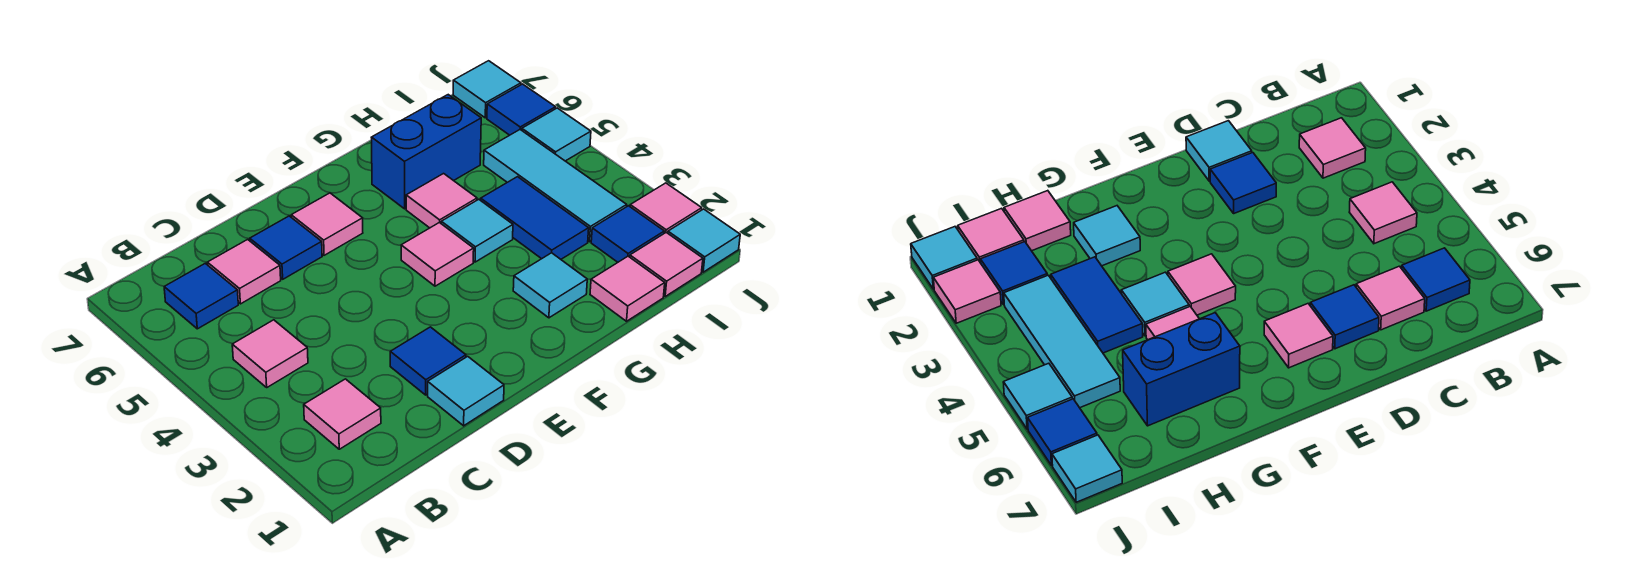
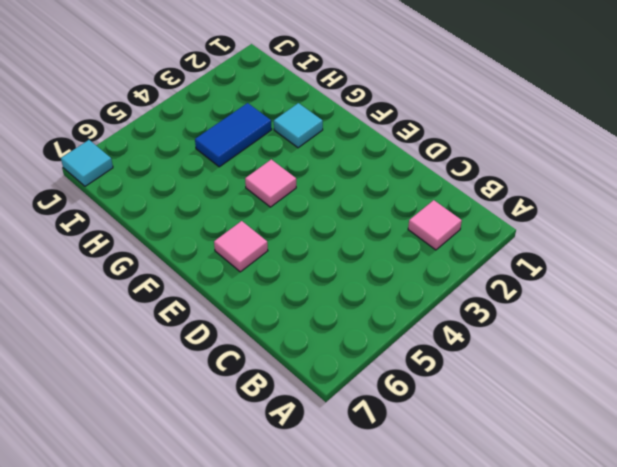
none -> pink tile B4 level 1
none -> blue tile B6 level 1
none -> pink tile C6 level 1

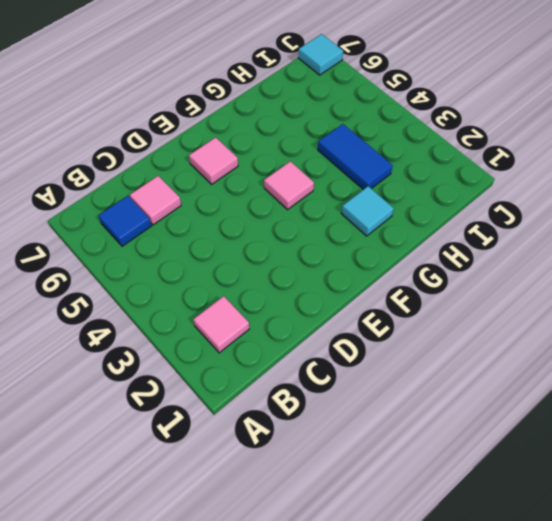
none -> pink tile B4 level 1
none -> cyan tile D1 level 1
none -> blue tile D2 level 1

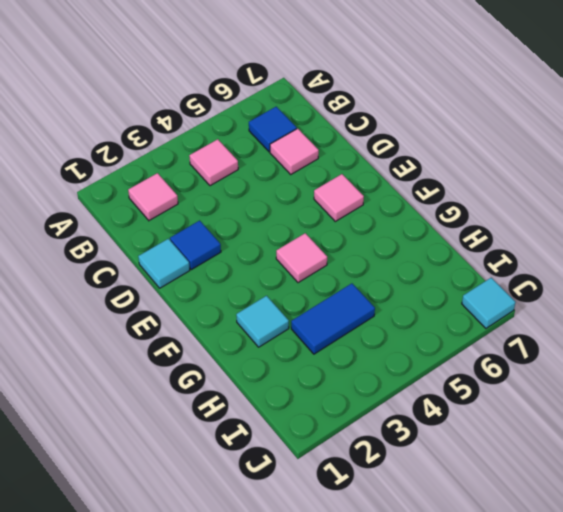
none -> blue tile D6 level 1
none -> cyan tile G4 level 1
none -> pink tile G5 level 1

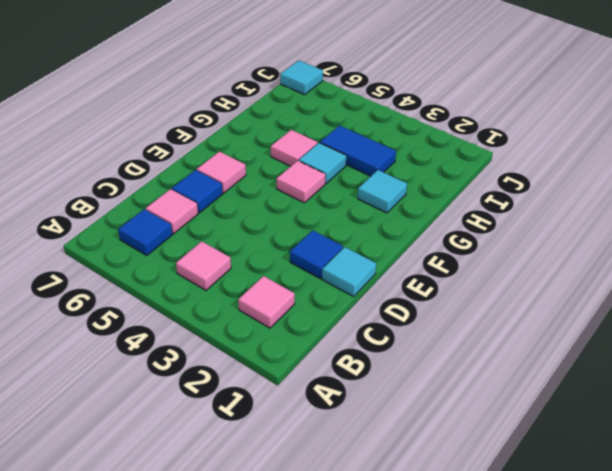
none -> blue brick G6:H6 level 1
none -> pink tile H1 level 1
none -> pink tile I1 level 1

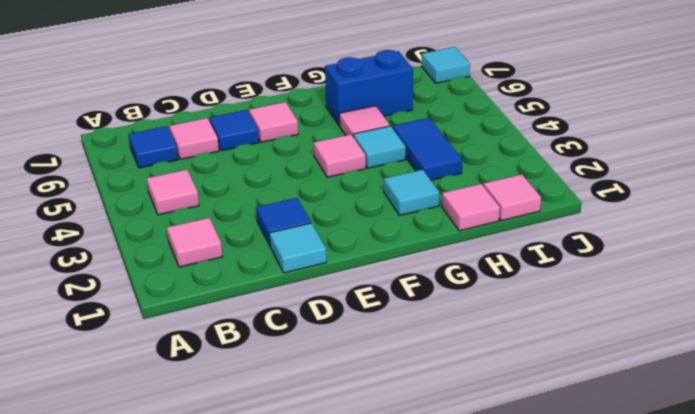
none -> blue tile I2 level 1
none -> cyan tile I3:I5 level 1
none -> cyan tile J1 level 1

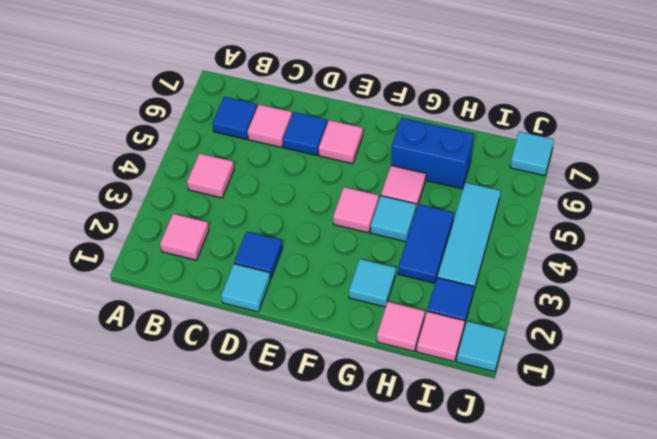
none -> pink tile J2 level 1
none -> cyan tile J5 level 1
none -> blue tile J6 level 1

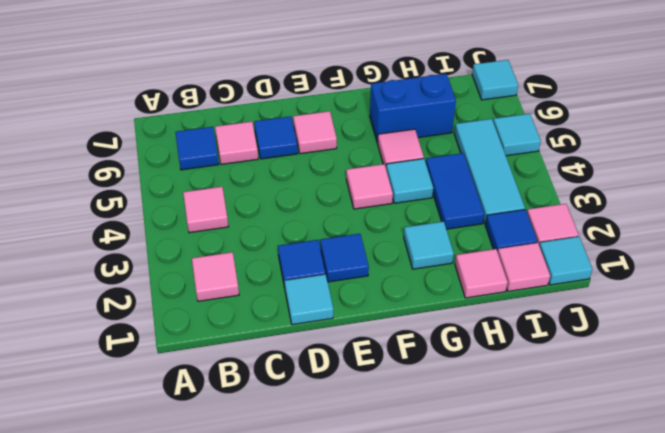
blue tile E2 level 1 -> blue tile J6 level 1

